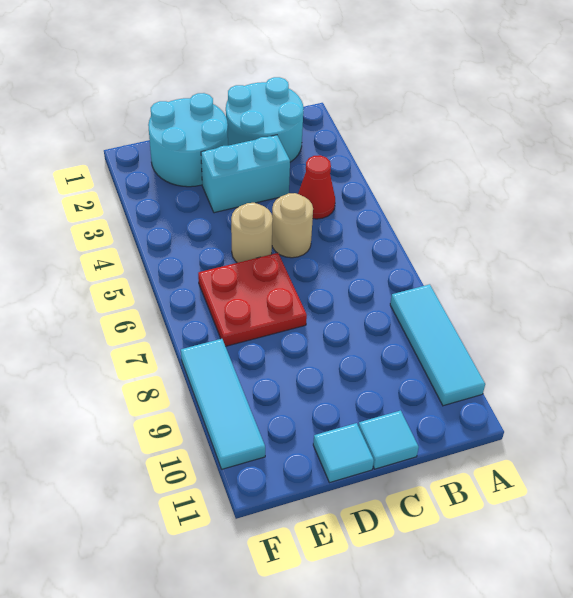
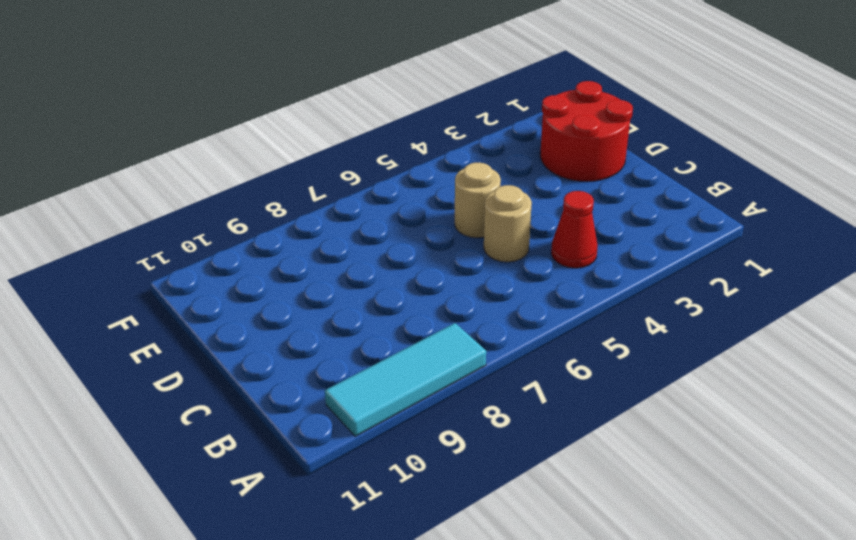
red round brick D1:E2 level 1 -> cyan round brick D1:E2 level 1
none -> cyan round brick B1:C2 level 1
none -> cyan brick C3:D3 level 1

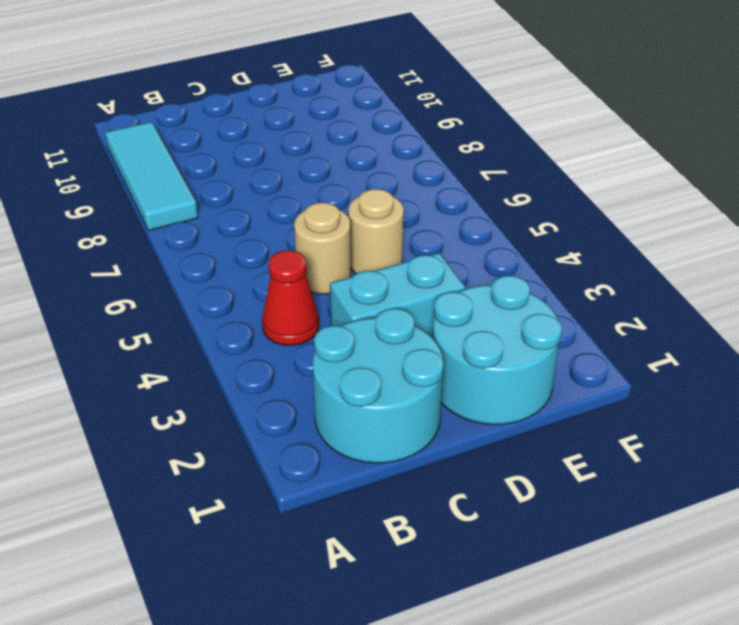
none -> cyan tile C11 level 1
none -> red plate D6:E7 level 1

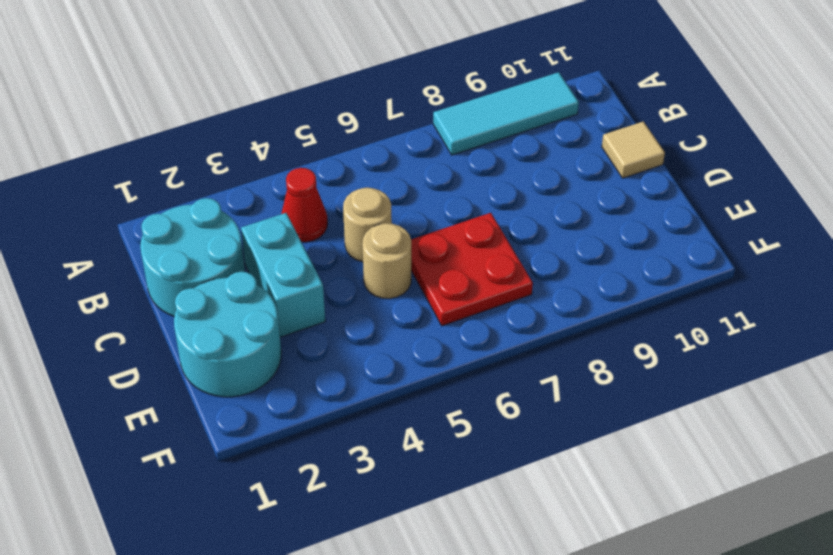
tan tile C11 level 1 -> cyan tile C11 level 1
none -> cyan tile D11 level 1
none -> cyan tile F8:F10 level 1

